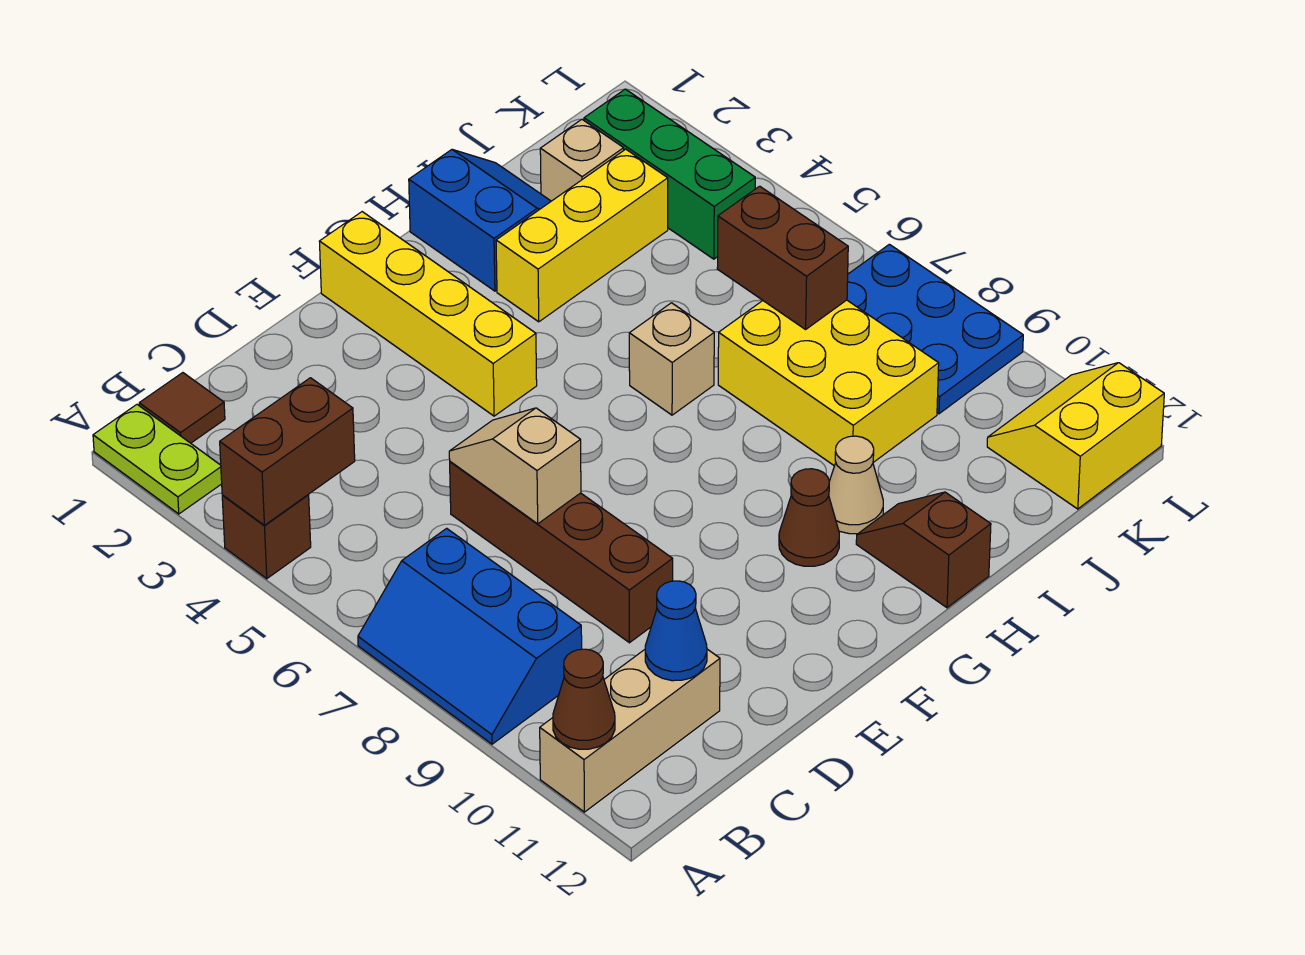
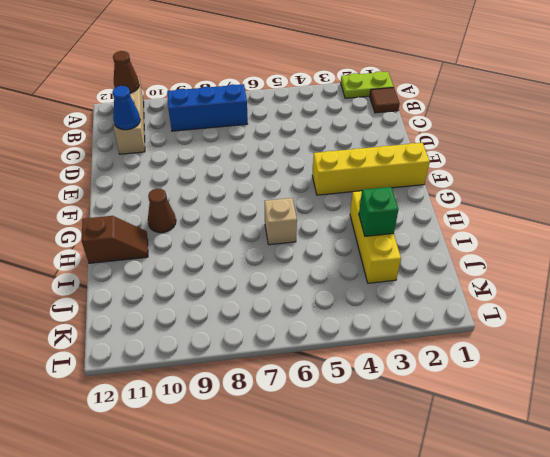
green brick I3 level 2 -> none
none -> brown brick A4 level 1
none -> brown brick D6:D9 level 1
none -> blue slope H1:I2 level 1 top H

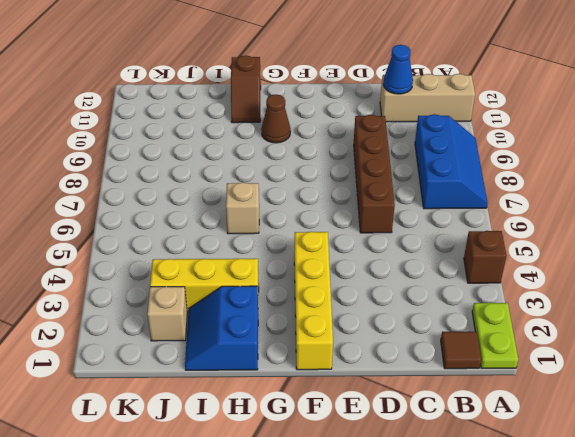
none -> tan cone H10 level 1
none -> yellow brick I7:J9 level 1
none -> green brick K2:K4 level 1

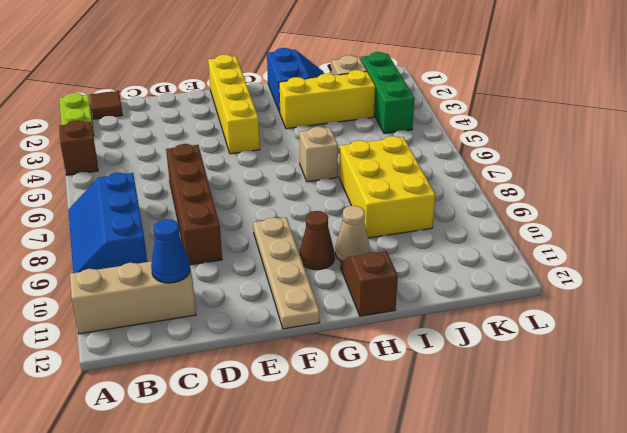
tan plate F9:F12 level 1 -> none
none -> blue plate K7:L9 level 1
none -> yellow slope K11:L12 level 1 top 12
none -> brown brick A4:B4 level 2

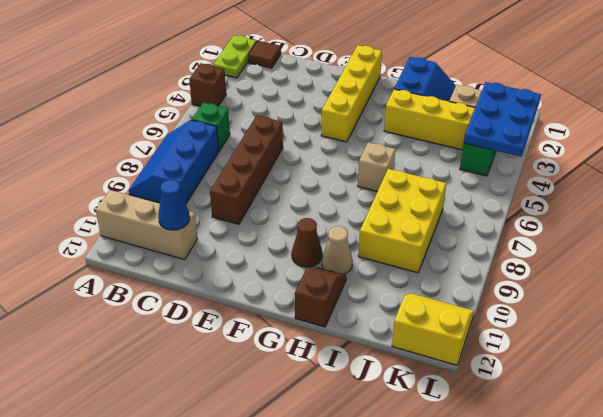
green brick B6 level 1 -> none
blue plate K2:L4 level 2 -> blue plate K7:L9 level 1
none -> brown brick A4:B4 level 2
none -> brown cone A11 level 2
none -> tan slope D6:D7 level 2 top 7

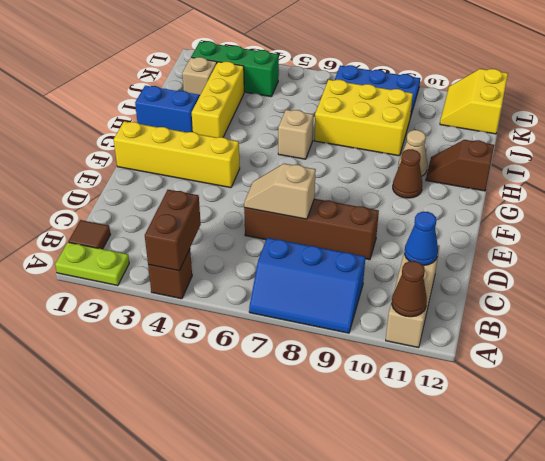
none -> brown brick J6:J7 level 2

